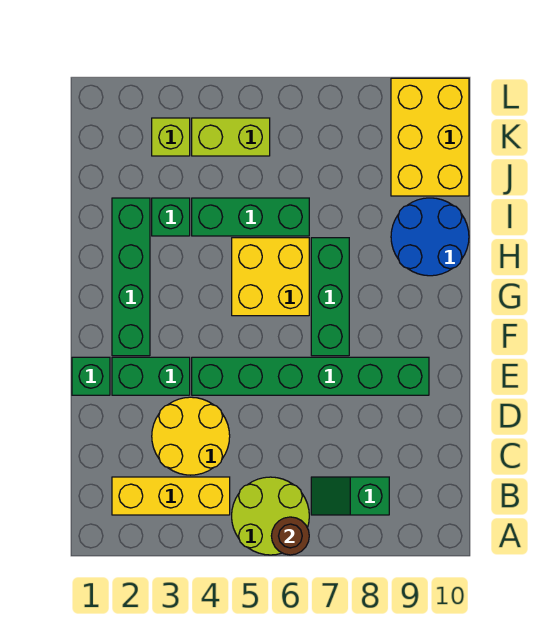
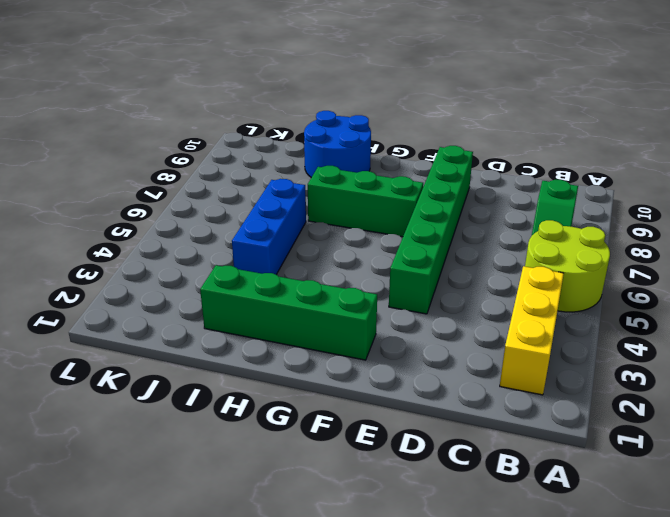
blue brick I4:I6 level 1 -> green brick I4:I6 level 1
none -> yellow round brick C3:D4 level 1
none -> green brick E1 level 1
none -> green brick E2:E3 level 1

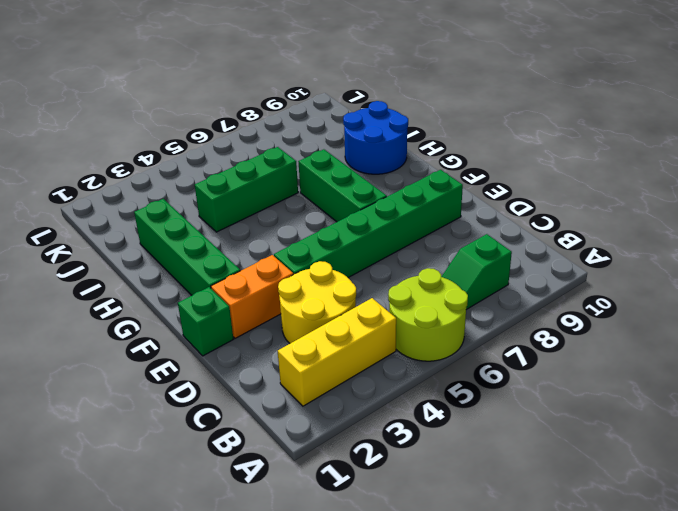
orange brick E2:E3 level 1 -> green brick E2:E3 level 1
none -> yellow brick G5:H6 level 1
none -> green brick I3 level 1
none -> yellow brick J9:L10 level 1

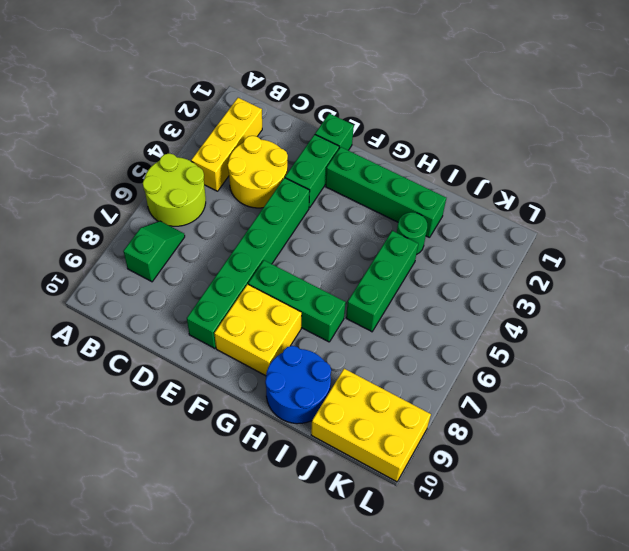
yellow brick F8:G9 level 1 -> yellow brick G5:H6 level 1
green round brick I3 level 1 -> green brick I3 level 1
none -> lime brick K3 level 1
none -> lime brick K4:K5 level 1
none -> brown round brick A6 level 2

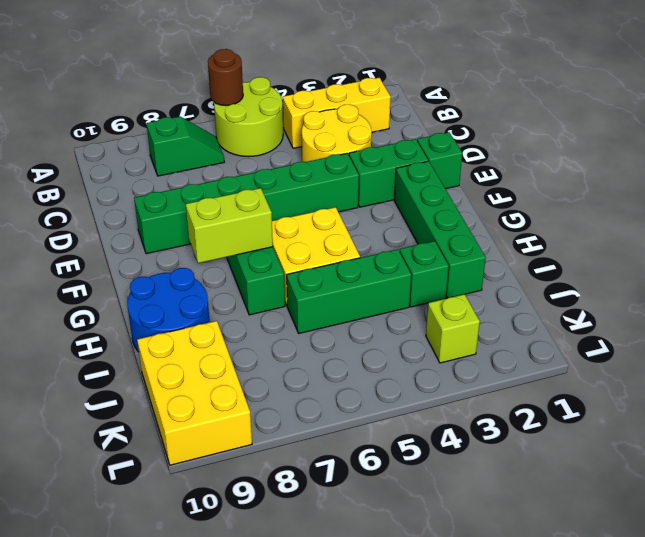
lime brick G7:G8 level 2 -> lime brick K4:K5 level 1

